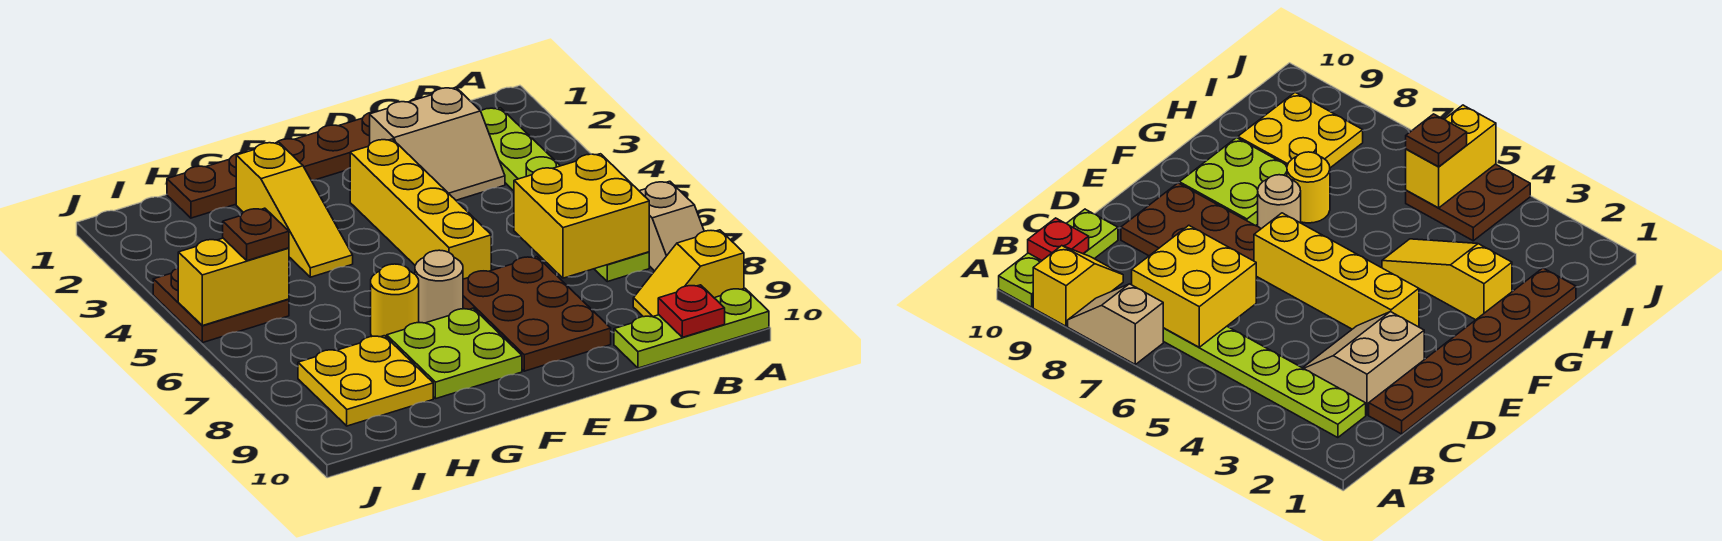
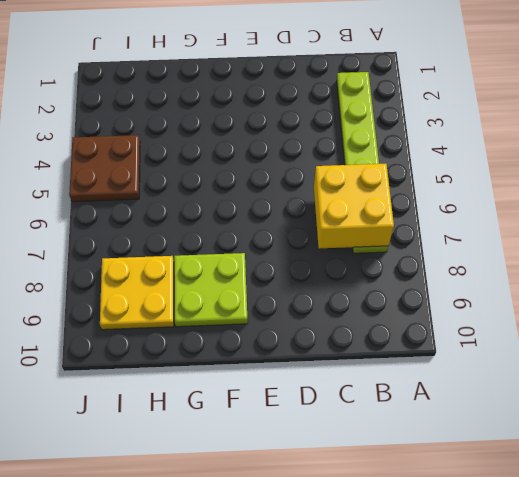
none -> tan slope A7:A8 level 1 top 7
none -> yellow slope A9:B9 level 1 top A
none -> lime plate A10:C10 level 1

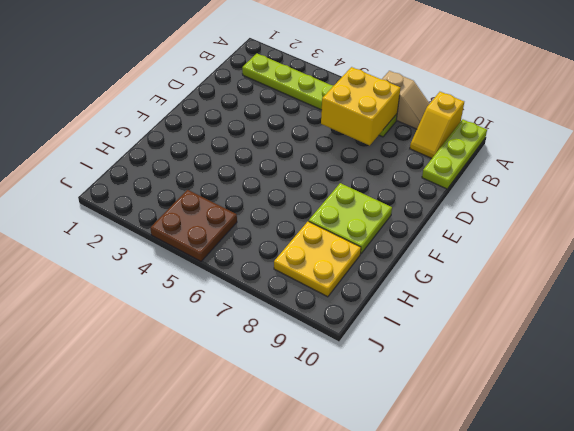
none -> brown plate C1:H1 level 1
none -> tan slope C2:D3 level 1 top 2
none -> brown plate D7:E9 level 1

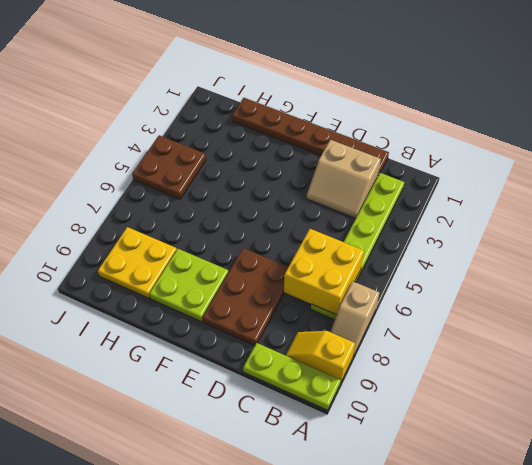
none -> yellow brick E3:E6 level 1
none -> tan round brick F7 level 1
none -> yellow slope G2:G4 level 1 top 2

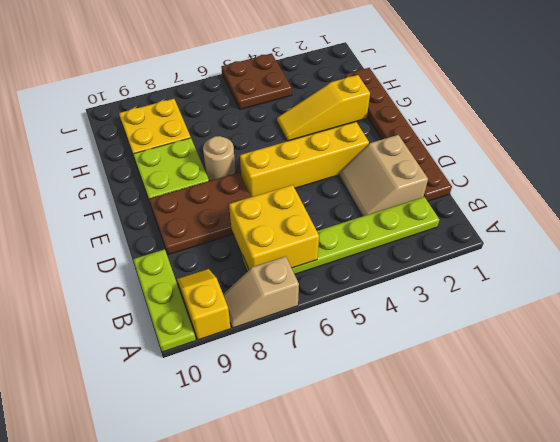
none -> yellow round brick G7 level 1
none -> red plate B10 level 2
none -> yellow brick I5:J5 level 2

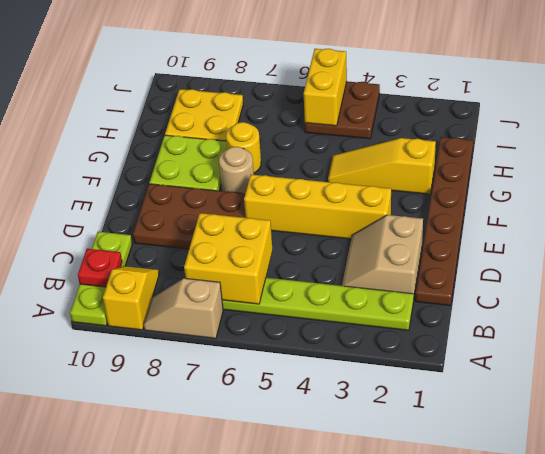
none -> brown plate I5 level 3

